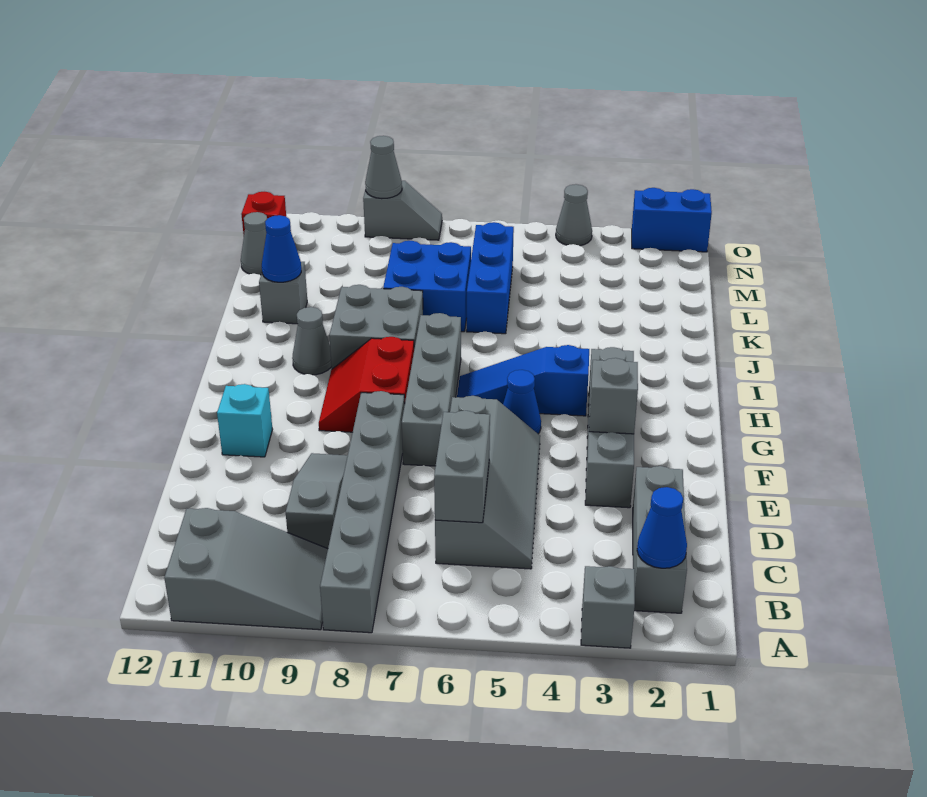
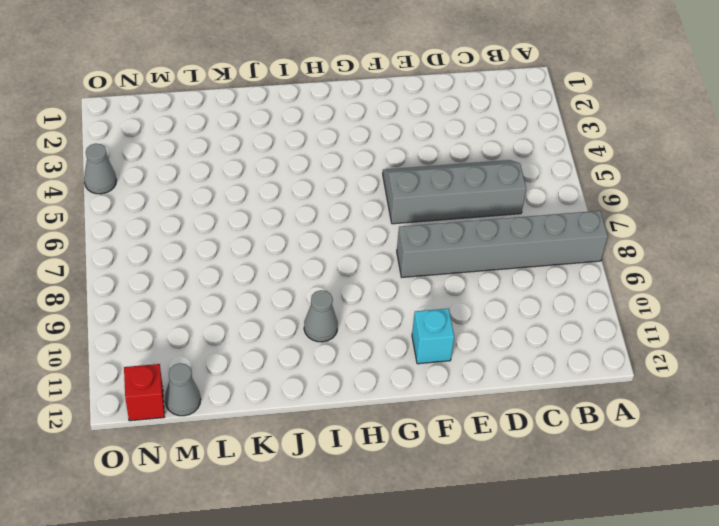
none -> grey brick A3 level 1
none -> grey slope A9:B11 level 1 top 11
none -> grey brick B2:D2 level 1

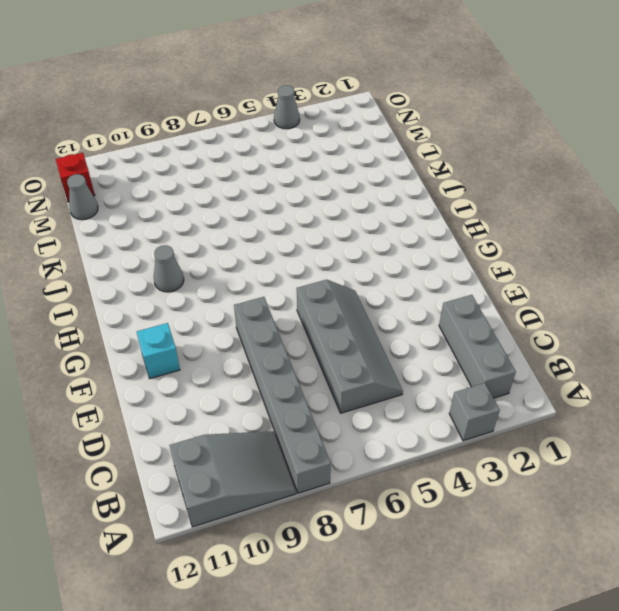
none -> grey slope C9:E9 level 1 top C
none -> grey brick E3:H3 level 1
none -> grey brick F7:I7 level 1

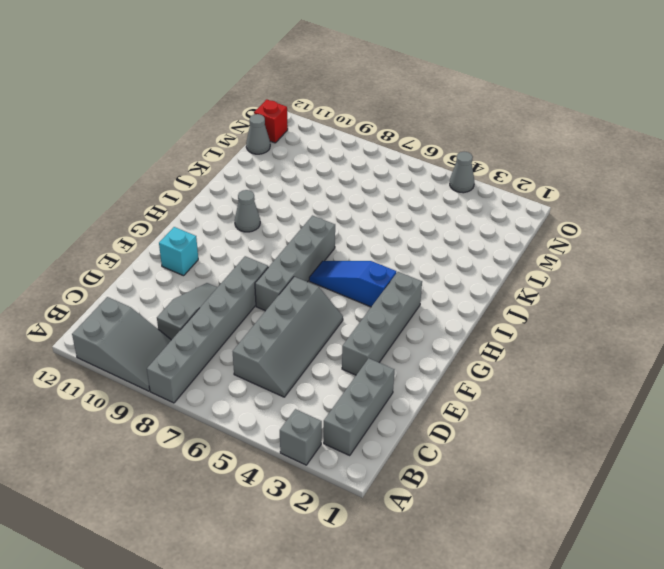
none -> blue cone G5 level 1
none -> red slope G8:H9 level 1 top 8
none -> grey brick I8:J9 level 1

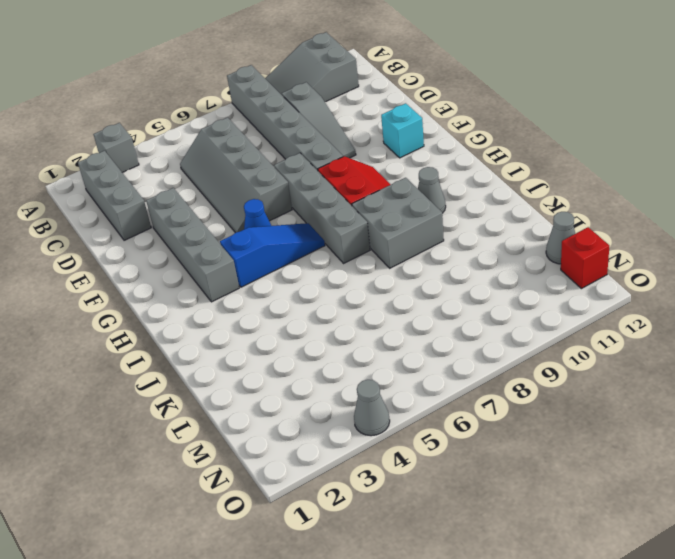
none -> blue brick K6:M6 level 1
none -> blue brick K7:L8 level 1
none -> grey brick K11 level 1

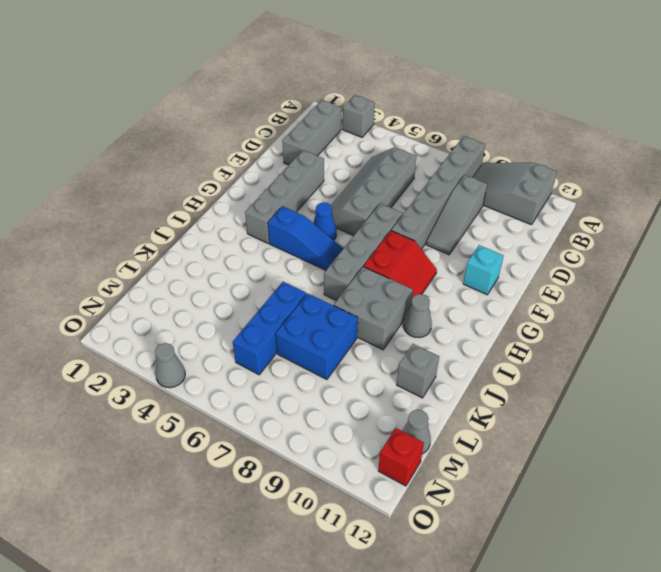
none -> blue brick O1:O2 level 1
none -> grey slope O8:O9 level 1 top 9
none -> blue cone B2 level 2

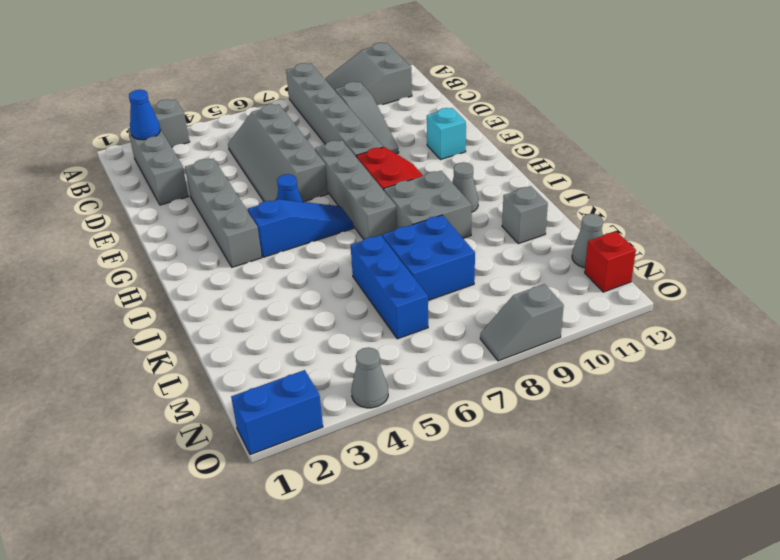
none -> grey brick C6:D6 level 2
none -> grey brick F3 level 2
none -> blue cone K11 level 2

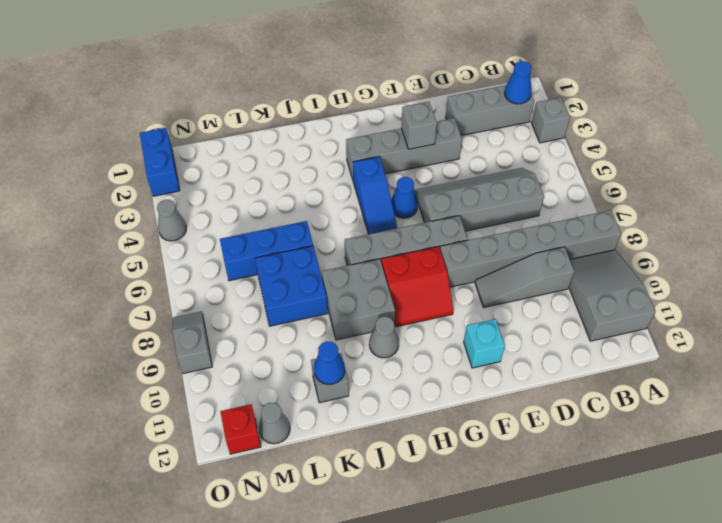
none -> grey brick C6:D6 level 2
none -> grey cone O9 level 2

